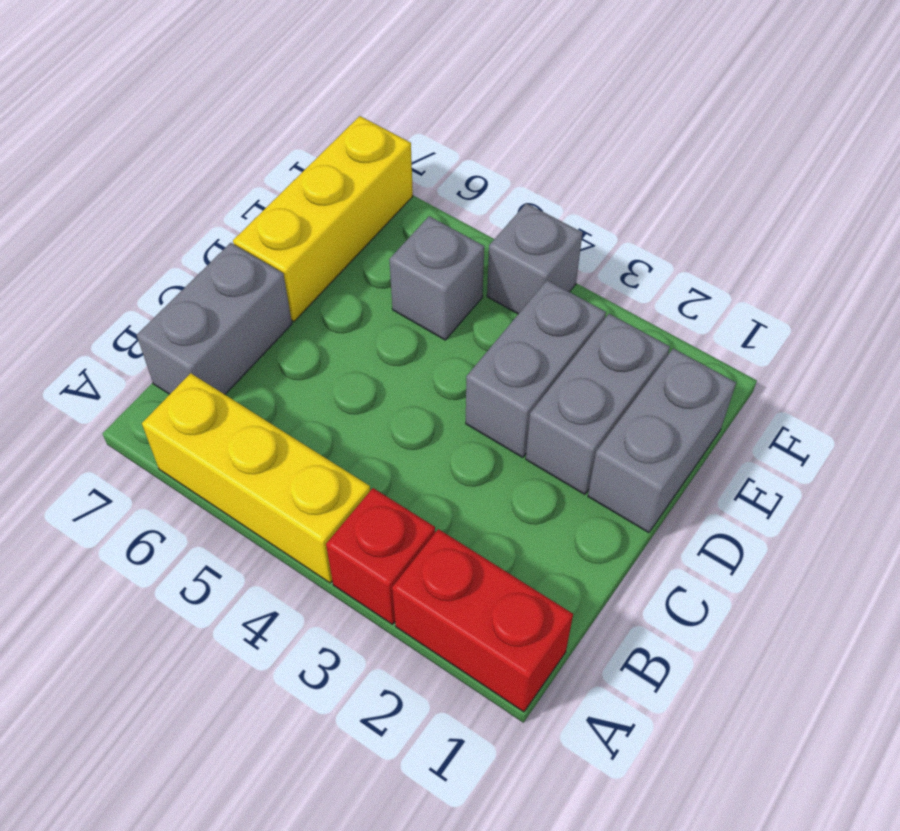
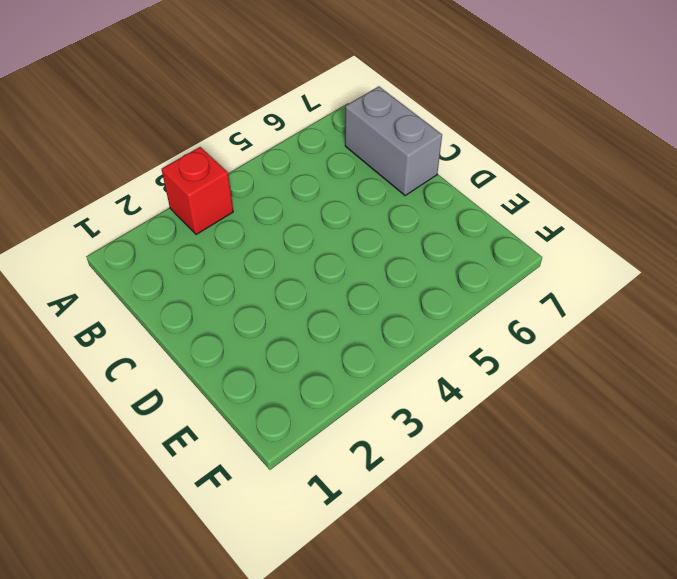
none -> red brick A1:A2 level 1
none -> yellow brick A4:A6 level 1

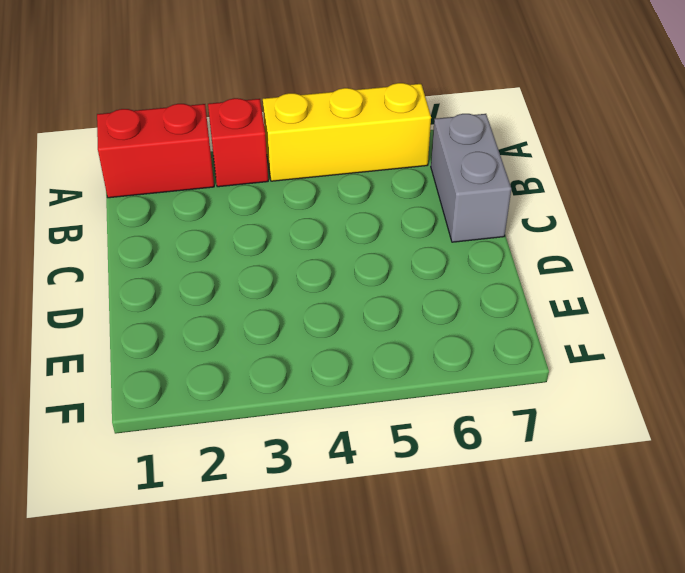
none -> grey brick D1:E1 level 1
none -> grey brick D2:E2 level 1

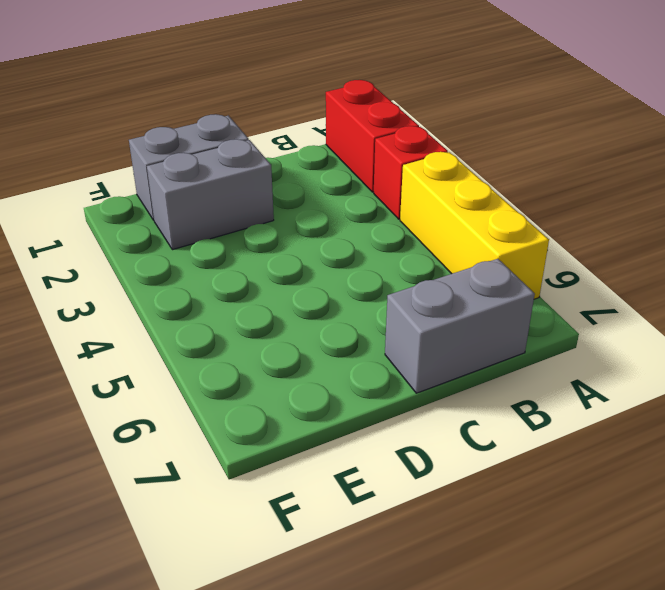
none -> grey brick D3:E3 level 1
none -> yellow brick D7:F7 level 1

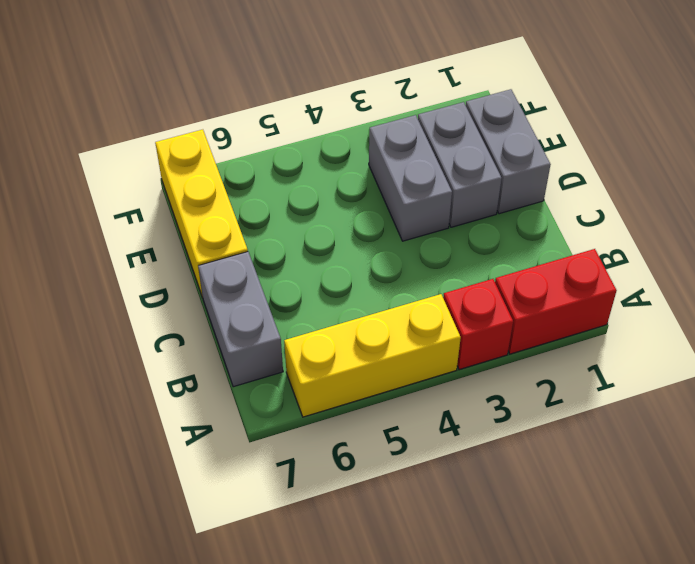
none -> grey brick E5 level 1
none -> grey brick F4 level 1

